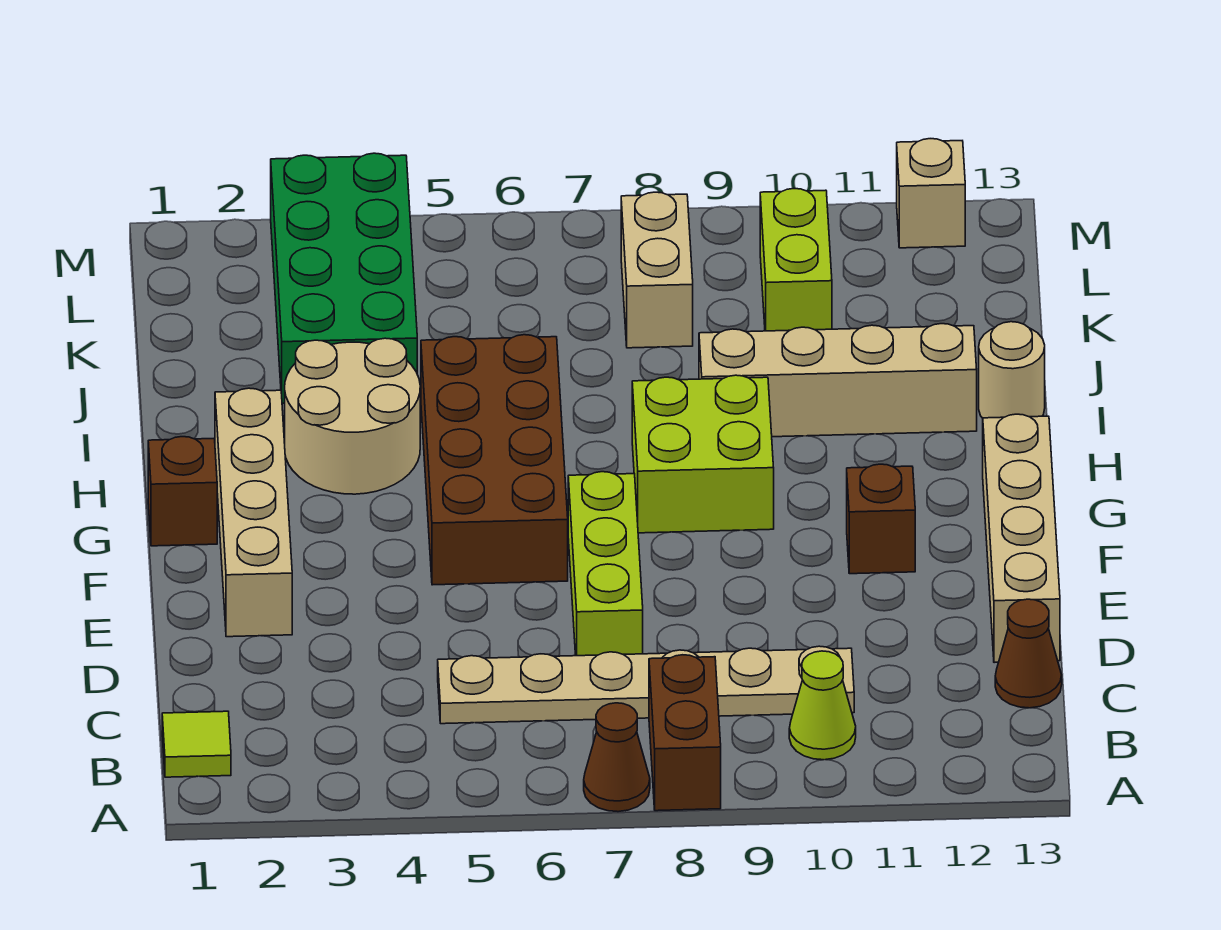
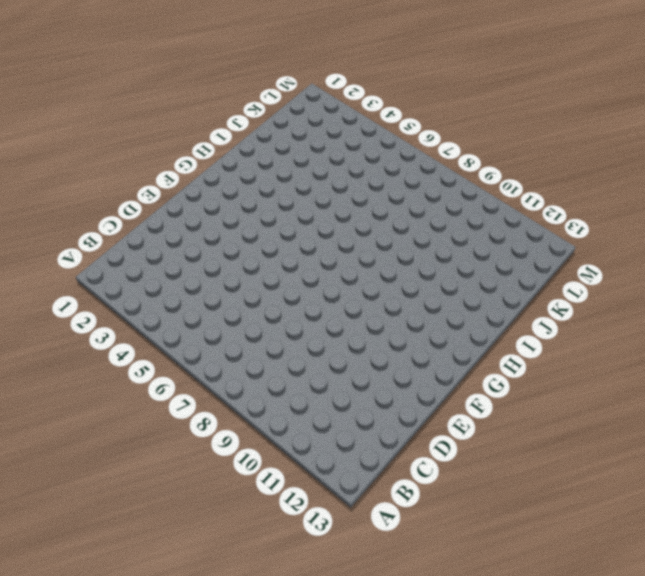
none -> brown cone A7 level 1
none -> brown brick A8:B8 level 1
none -> lime tile B1 level 1

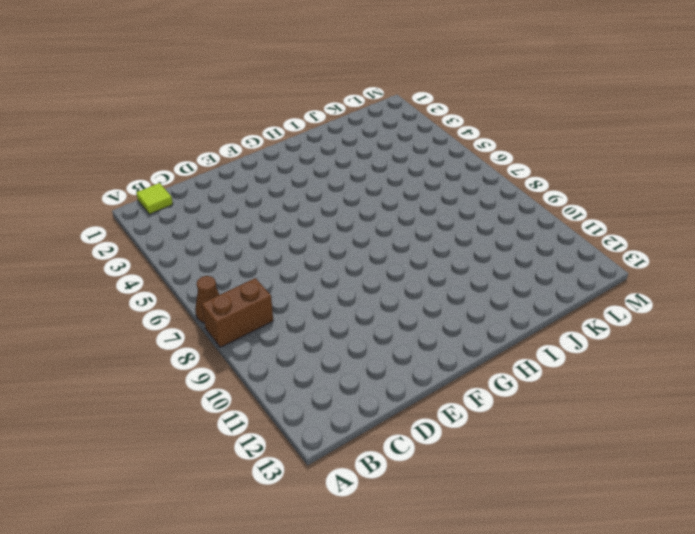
none -> lime cone B10 level 1
none -> tan plate C5:C10 level 1
none -> brown cone C13 level 1

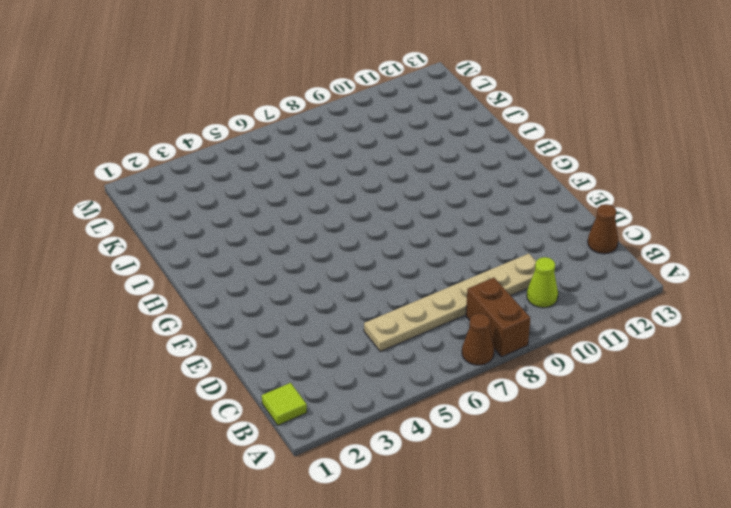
none -> lime brick D7:F7 level 1
none -> tan brick D13:G13 level 1
none -> tan brick E2:H2 level 1

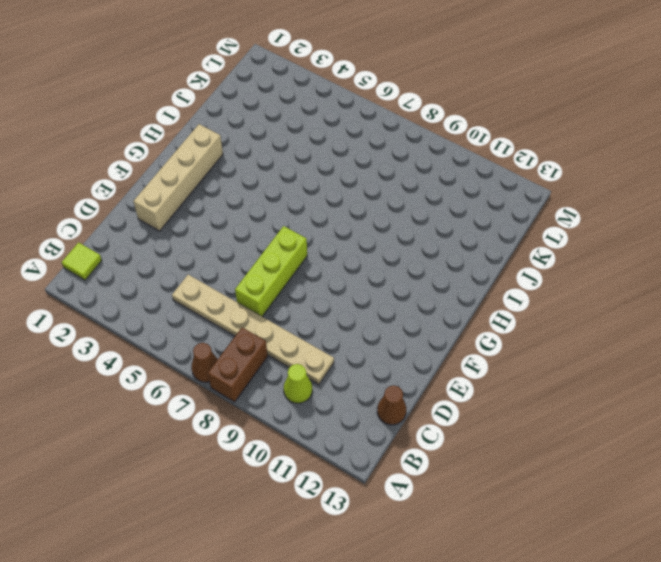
none -> tan brick D13:G13 level 1
none -> brown brick F5:I6 level 1
none -> brown brick F11 level 1

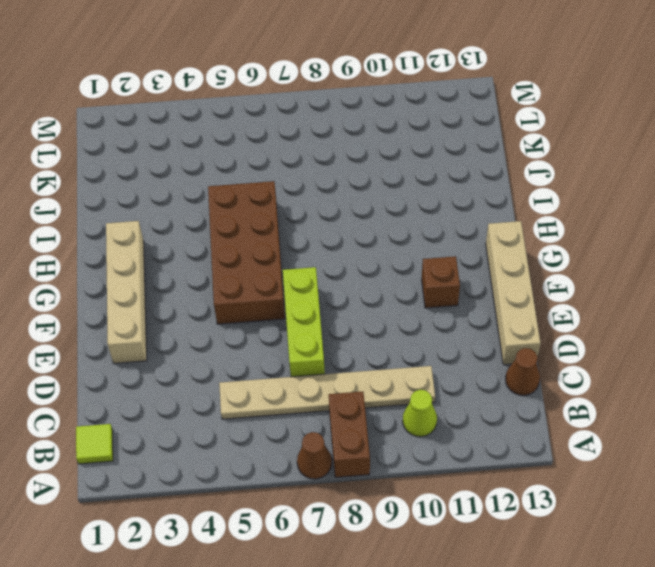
none -> brown brick G1 level 1
none -> lime brick G8:H9 level 1
none -> tan round brick H3:I4 level 1

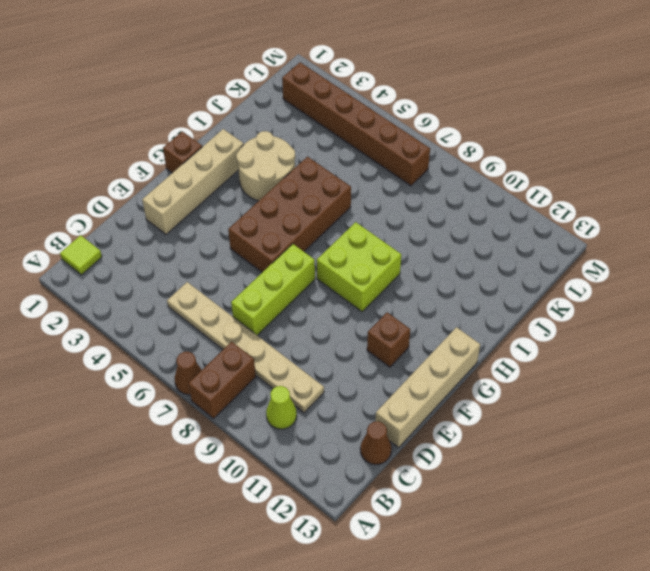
brown brick L2:L7 level 1 -> green brick J3:M4 level 1
none -> tan brick I9:I12 level 1
none -> tan round brick I13 level 1
none -> tan brick K8:L8 level 1

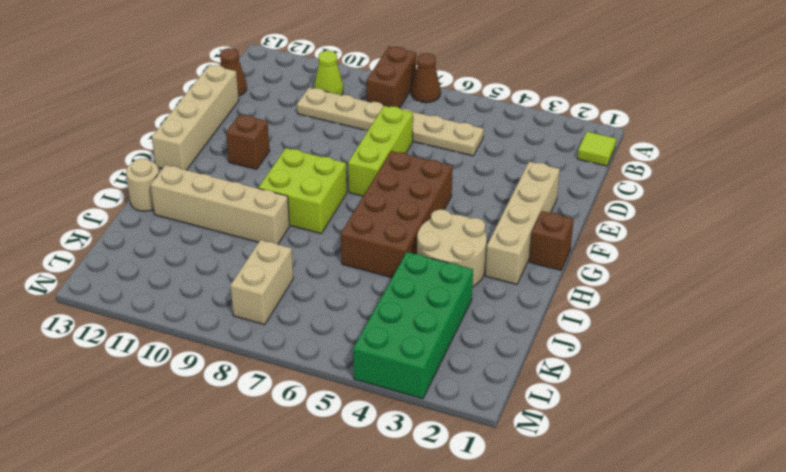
none -> lime brick K10:L10 level 1
none -> tan brick M12 level 1

